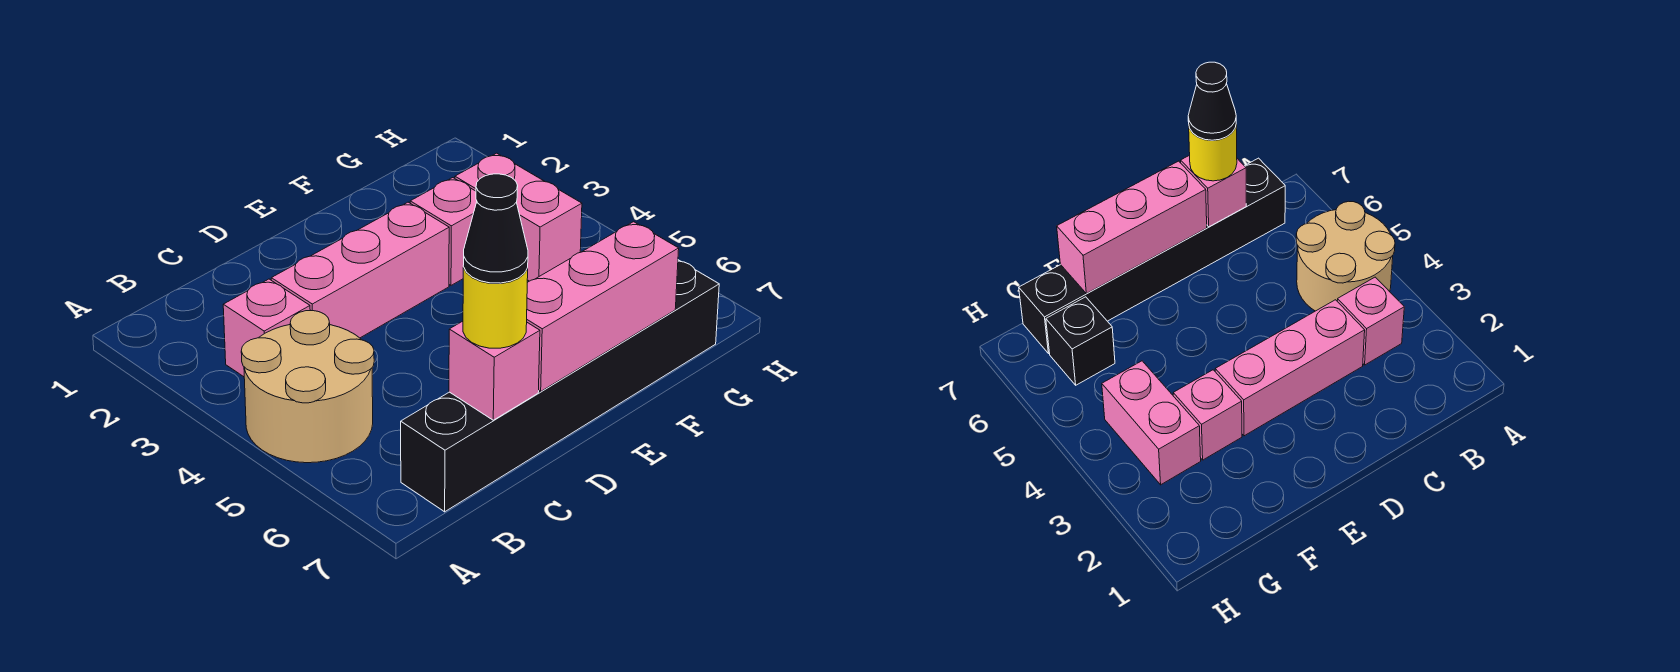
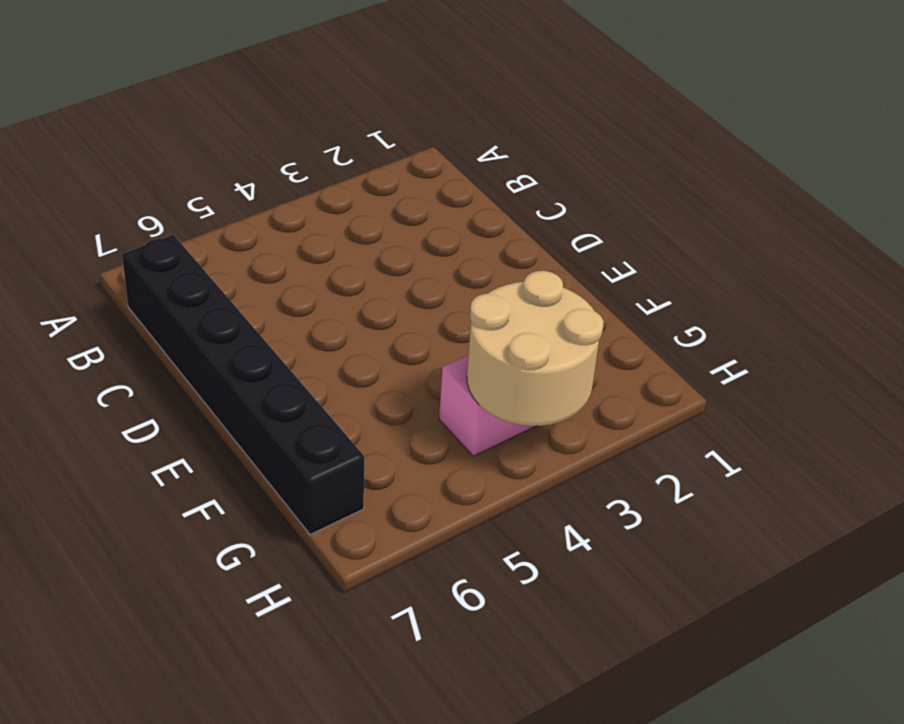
tan round brick G3:H4 level 2 -> tan round brick A4:B5 level 1
none -> pink brick B3 level 1
none -> pink brick C3:E3 level 1

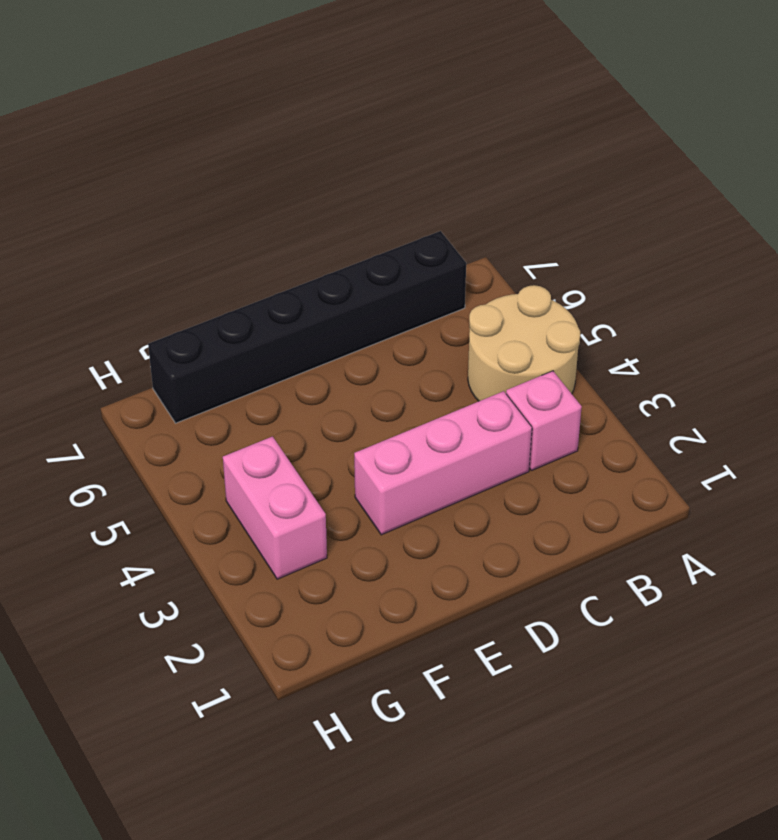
none -> pink brick F3 level 1
none -> black brick G6 level 1

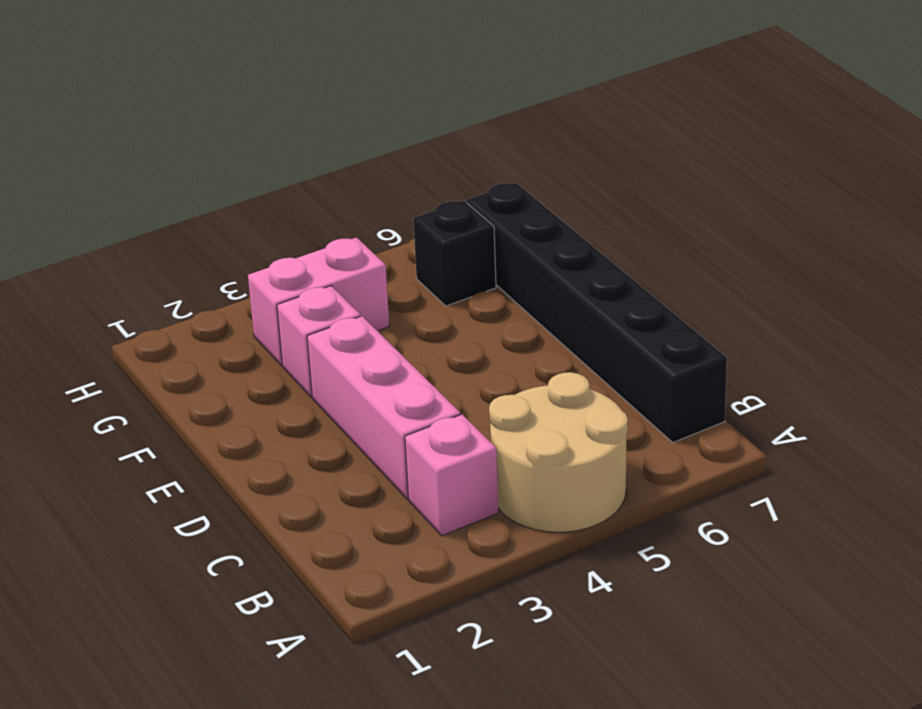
none -> pink brick C7 level 2
none -> pink brick D7:F7 level 2

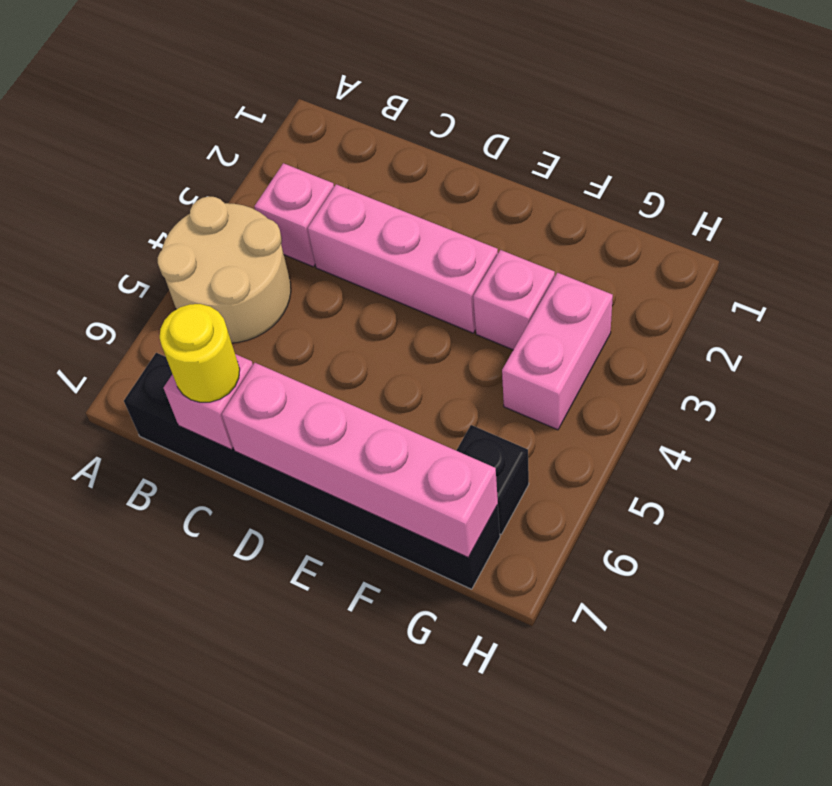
pink brick D7:G7 level 2 -> pink brick D7:F7 level 2
none -> black cone C7 level 4

